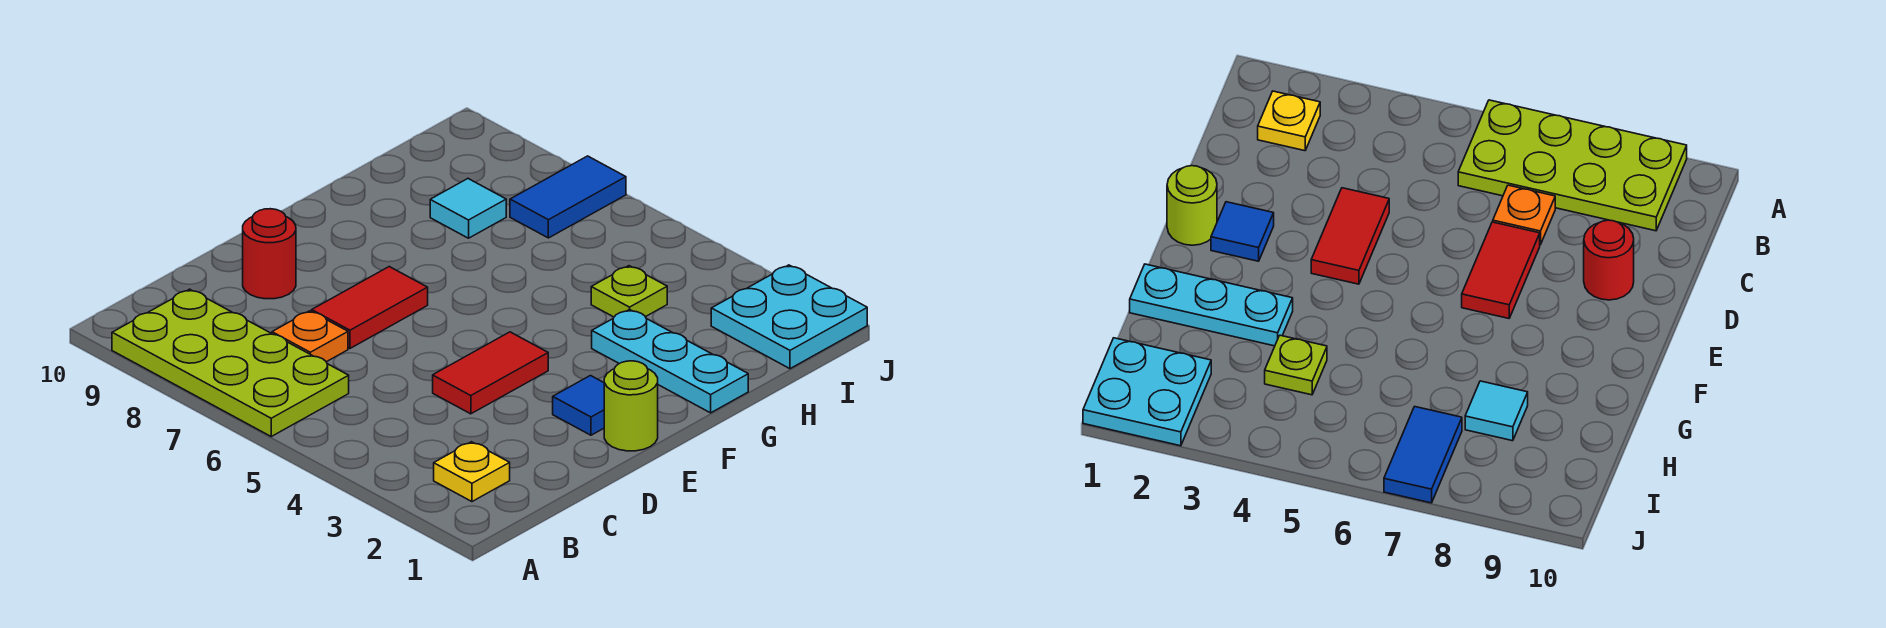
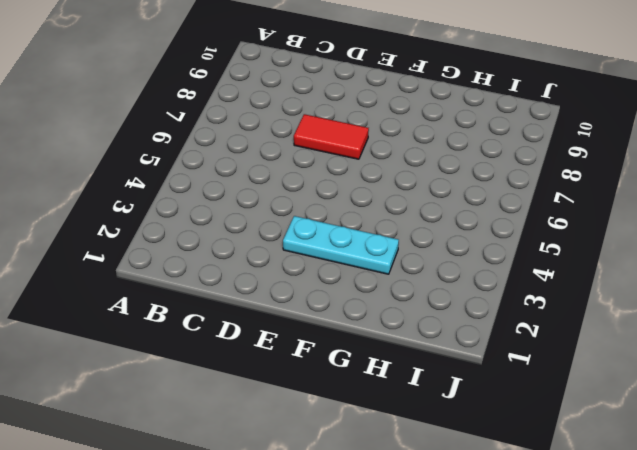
cyan plate E3:G3 level 1 -> cyan plate G1:G3 level 1
none -> lime plate A6:B9 level 1
none -> yellow plate B2 level 1
none -> orange plate C7 level 1

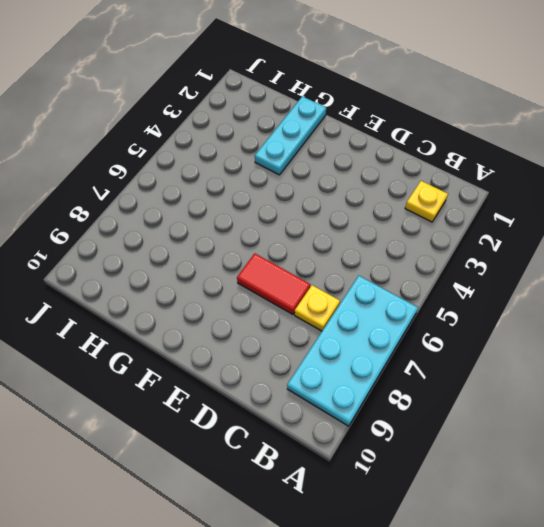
cyan plate A6:B9 level 1 -> lime plate A6:B9 level 1
yellow plate C7 level 1 -> orange plate C7 level 1
none -> red tile D4:E4 level 1
none -> red round brick D9 level 1
none -> lime round brick E1 level 1

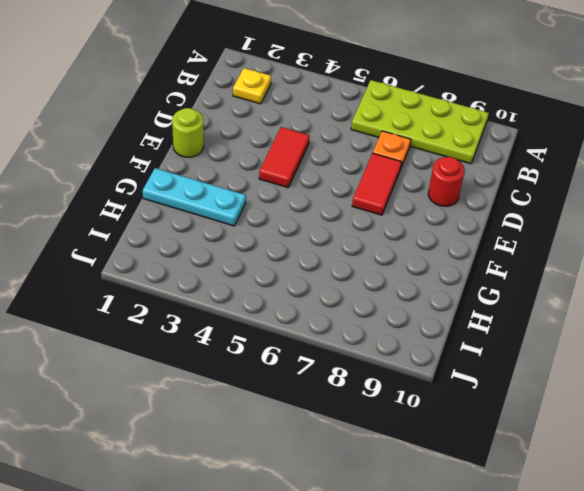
none -> blue tile E2 level 1
none -> lime plate H4 level 1
none -> cyan tile H8 level 1

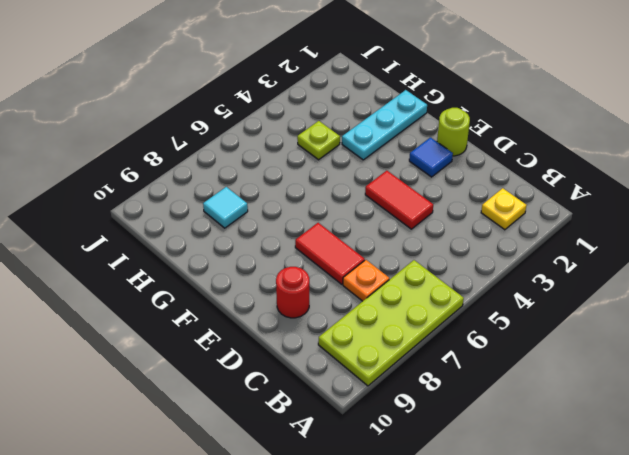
none -> cyan plate I1:J2 level 1
none -> blue tile I7:J7 level 1

